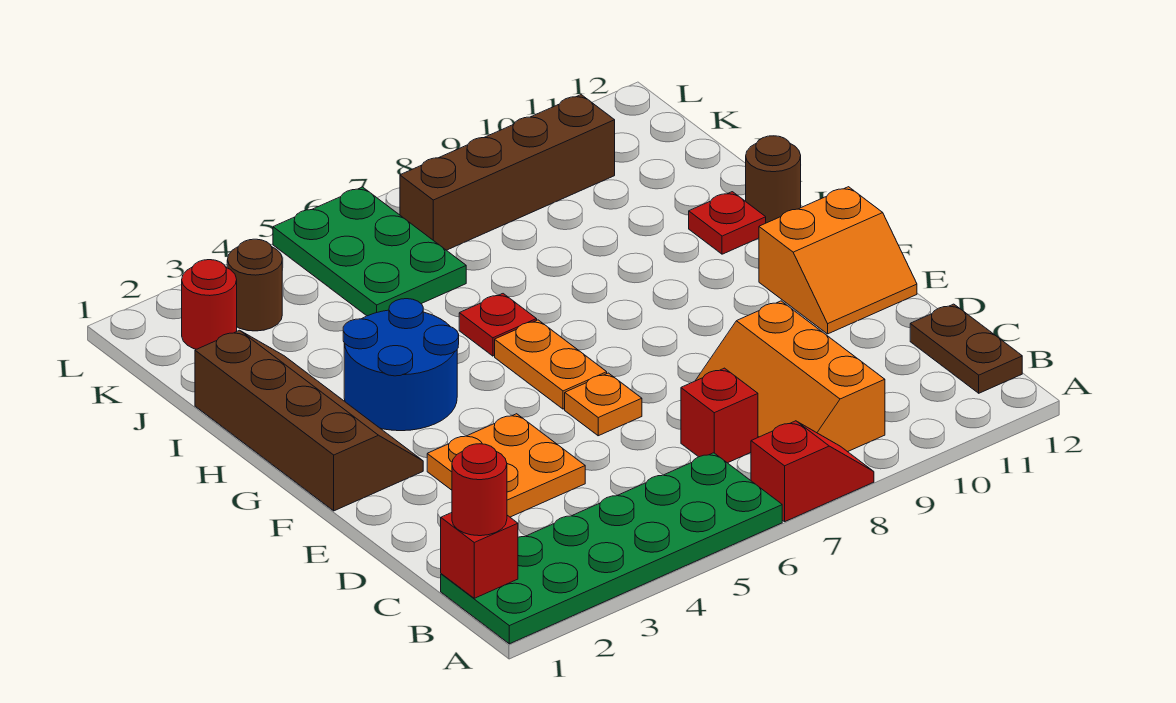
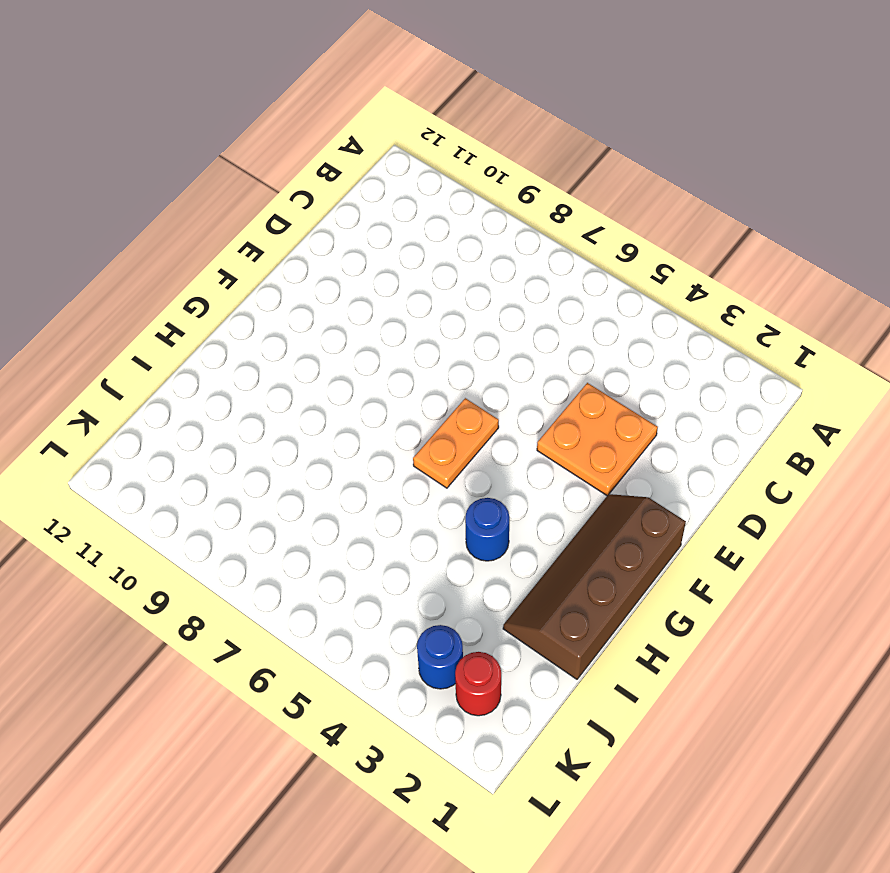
blue round brick H4 level 1 -> blue round brick G3:H4 level 1
blue round brick K3 level 1 -> brown round brick K3 level 1
none -> green plate A1:B6 level 1
none -> red slope A7:A8 level 1 top 7
none -> orange slope B8:D9 level 1 top 9

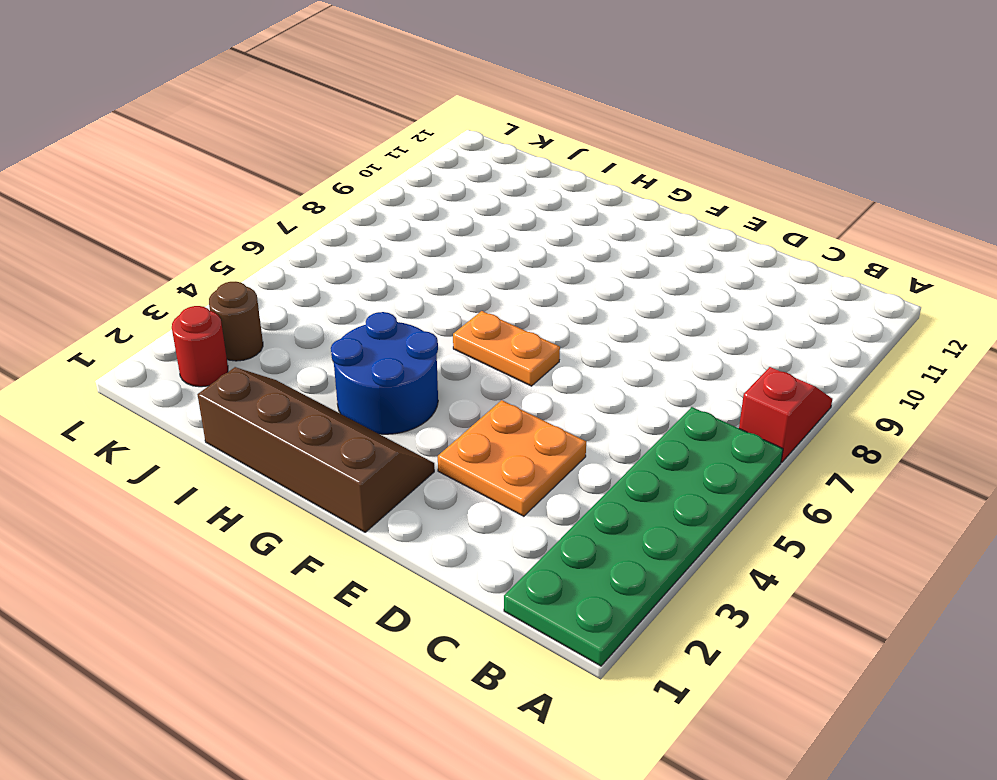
none -> orange slope B8:D9 level 1 top 9
none -> brown plate B12:C12 level 1
none -> red brick C7 level 1

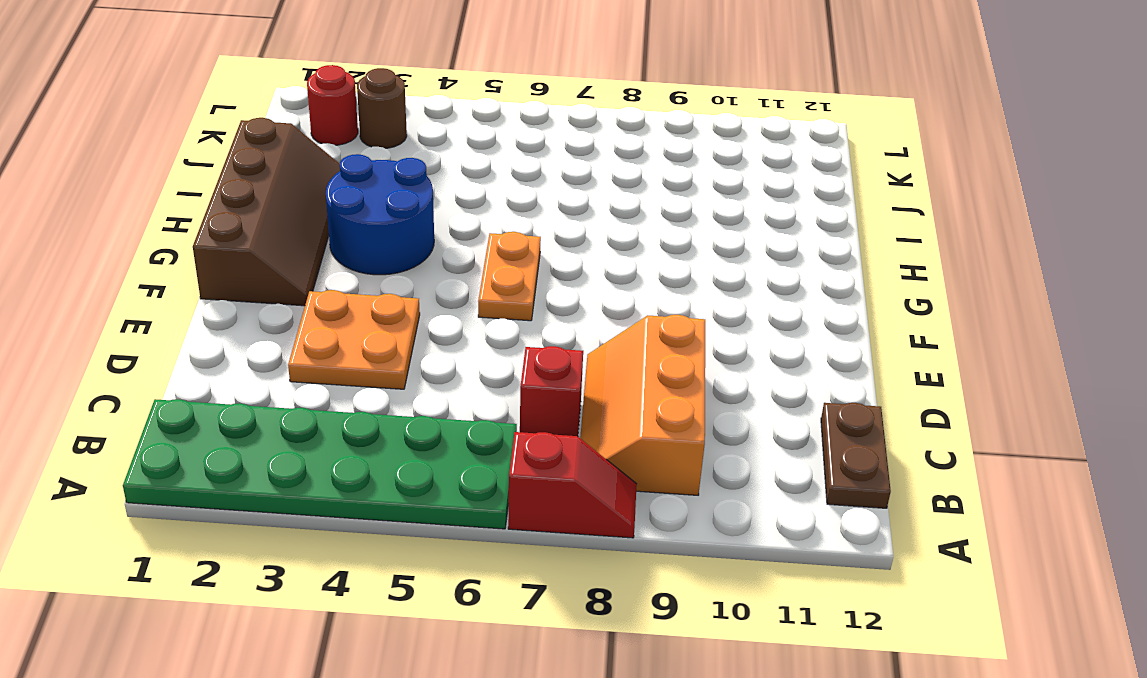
none -> orange plate E6 level 1
none -> orange slope E11:F12 level 1 top F
none -> red plate H6 level 1

